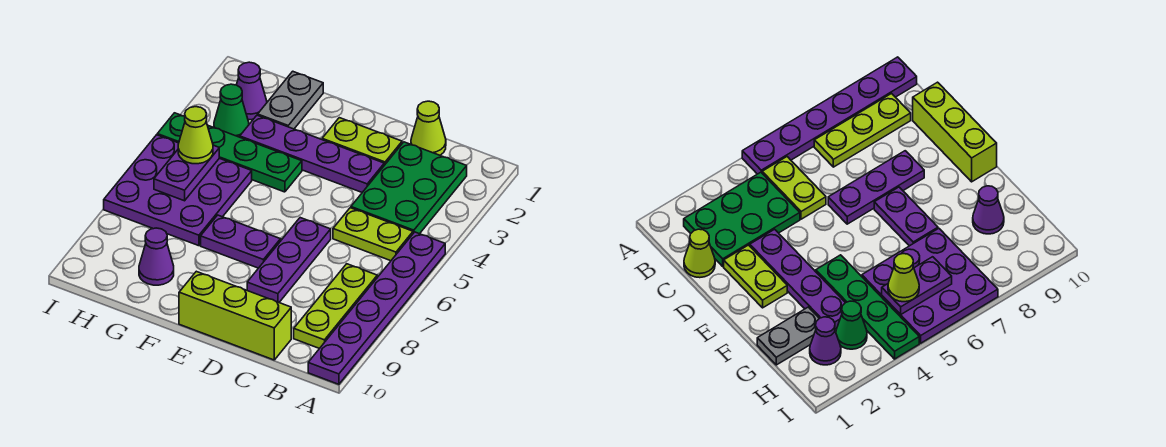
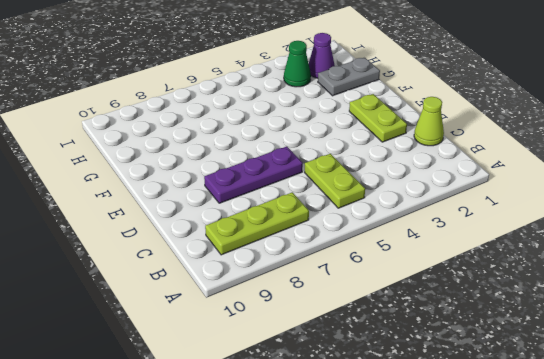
none -> purple plate A5:A10 level 1
none -> green plate B2:C4 level 1
none -> lime brick C10:E10 level 1

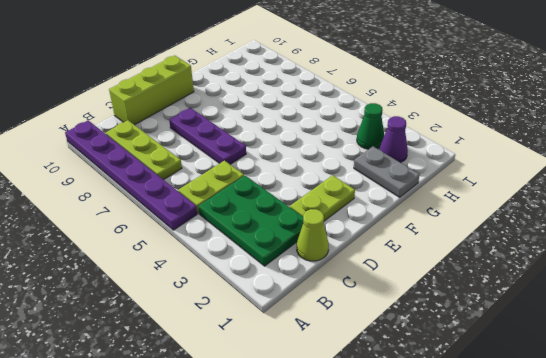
none -> purple plate D3:G3 level 1
none -> purple plate E7:F7 level 1
none -> green plate F4:I4 level 1

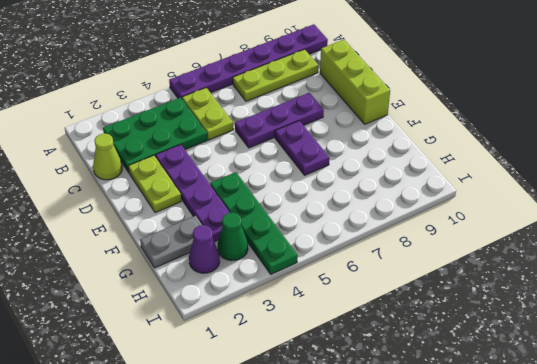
none -> purple plate G5:I7 level 1
none -> purple cone G9 level 1
none -> purple plate H5:H6 level 2

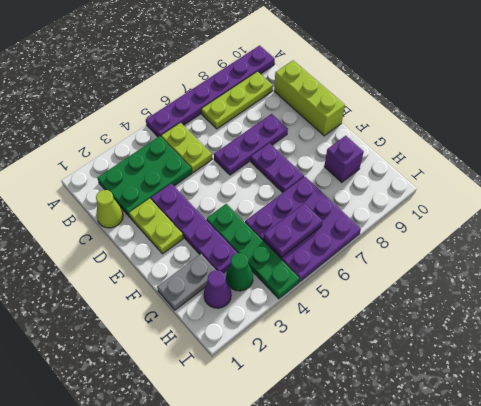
purple brick G9 level 1 -> purple cone G9 level 1
none -> lime cone H5 level 3

